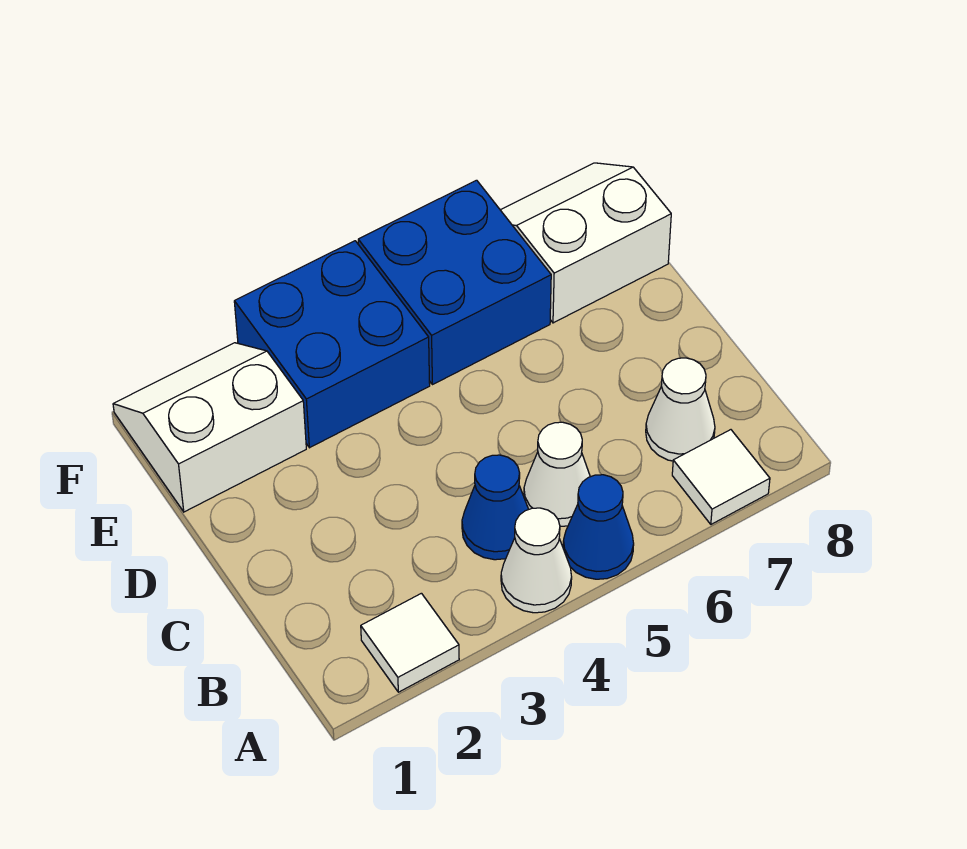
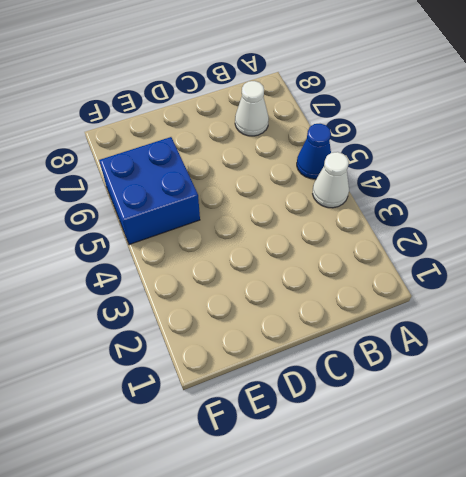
none -> white tile A2 level 1
none -> white tile A7 level 1

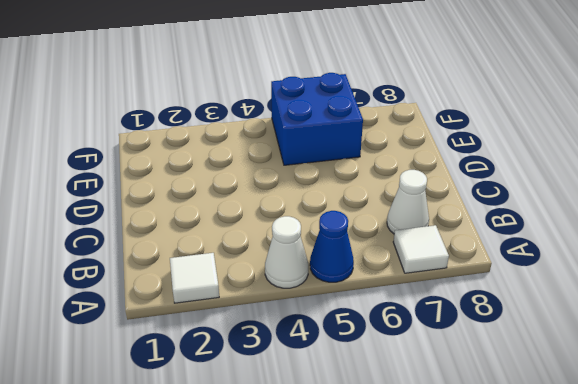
none -> blue cone B4 level 1
none -> white cone B5 level 1

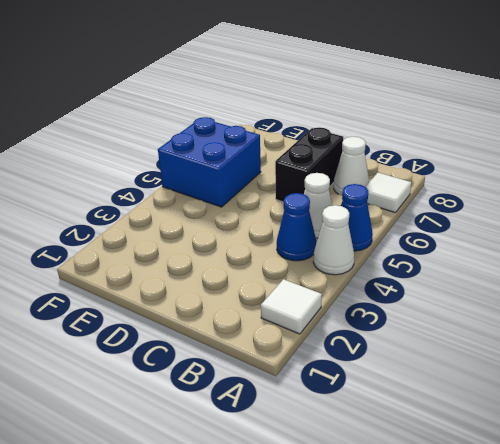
black brick C6:C7 level 1 -> none
none -> white slope E1:F2 level 1 top E
none -> blue brick E3:F4 level 1

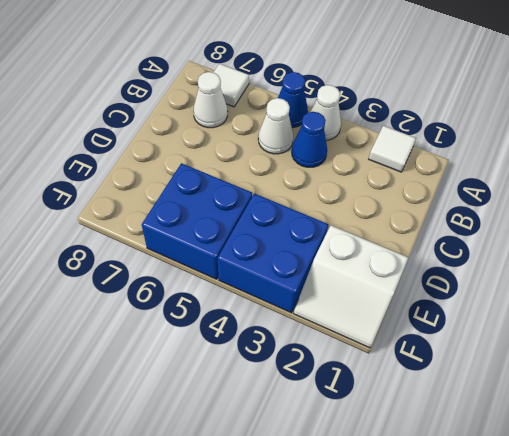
none -> white slope E7:F8 level 1 top E

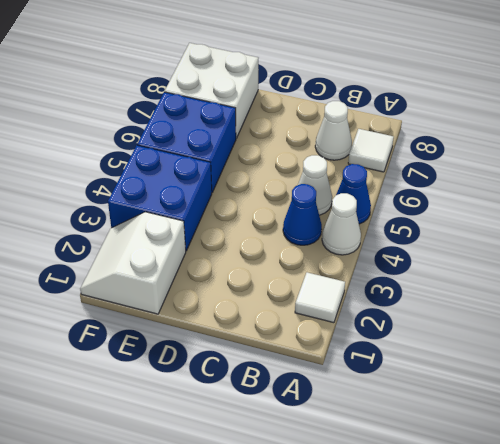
white brick E7:F8 level 1 -> white slope E7:F8 level 1 top E

